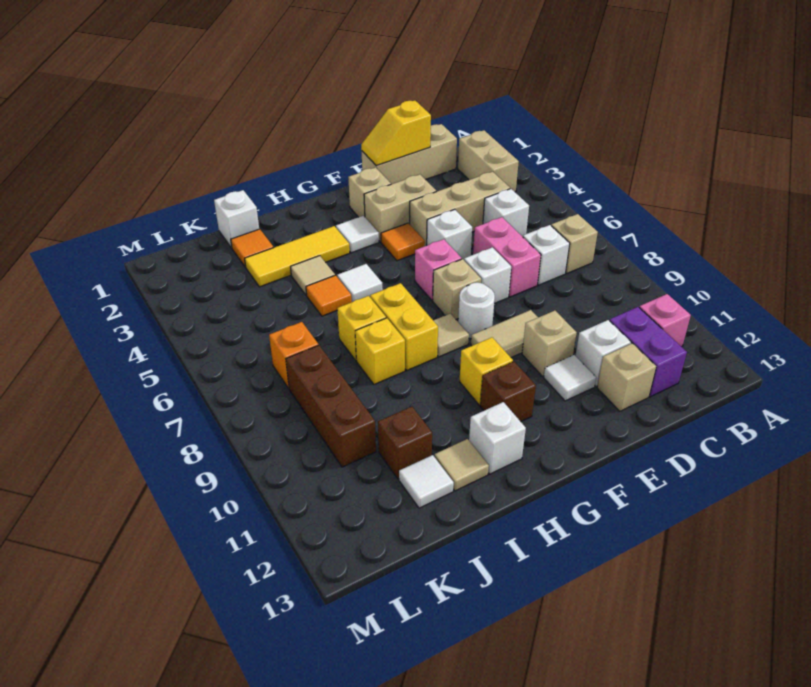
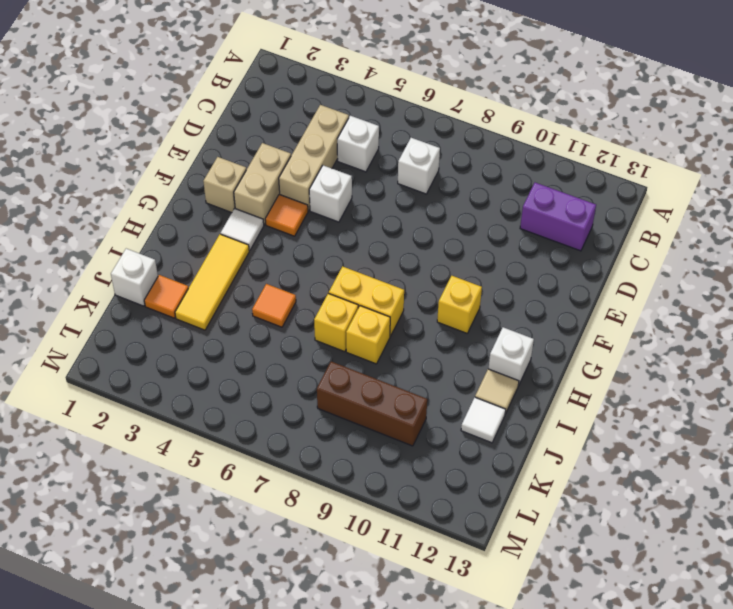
none -> tan brick B2:B3 level 1
none -> tan brick B7 level 1
none -> pink brick B11 level 1
none -> tan brick C1:E1 level 1

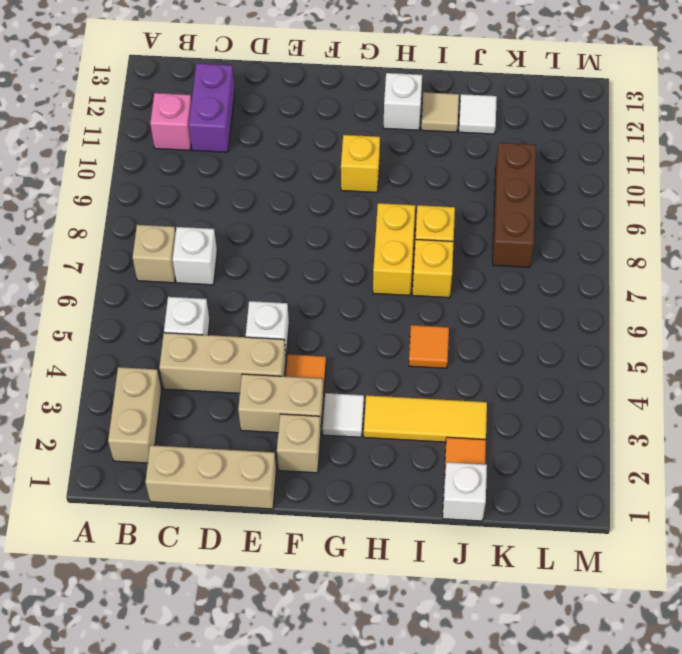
none -> pink brick D6:D7 level 1
none -> white brick D11 level 1
none -> tan brick D12 level 1
none -> white brick E7 level 1

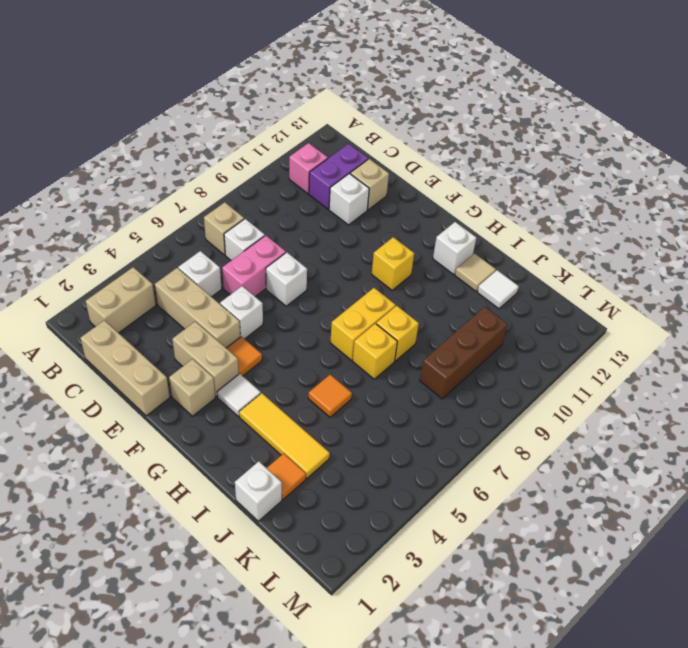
none -> tan tile E9:F9 level 1
none -> tan brick E10 level 1
none -> white tile E11 level 1
none -> pink brick F6 level 1

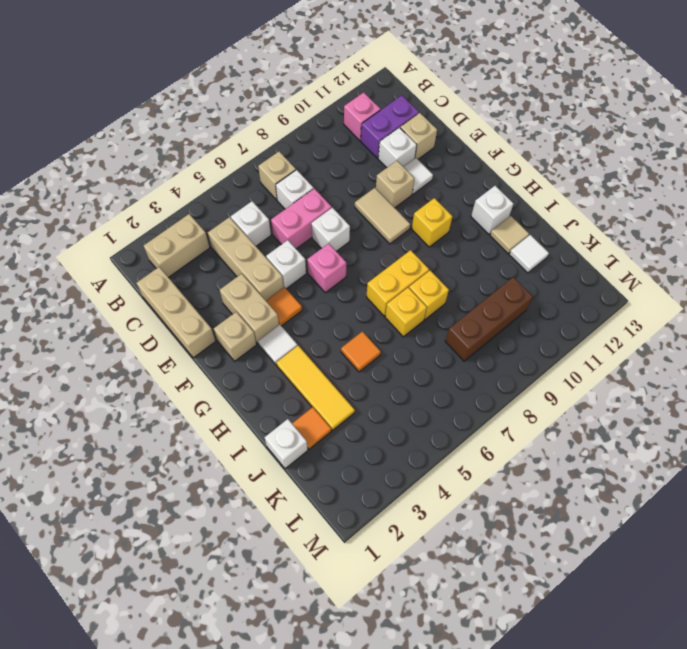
none -> tan brick F7 level 1
none -> white round brick F8 level 1
none -> tan tile G8 level 1
none -> brown brick G11 level 1

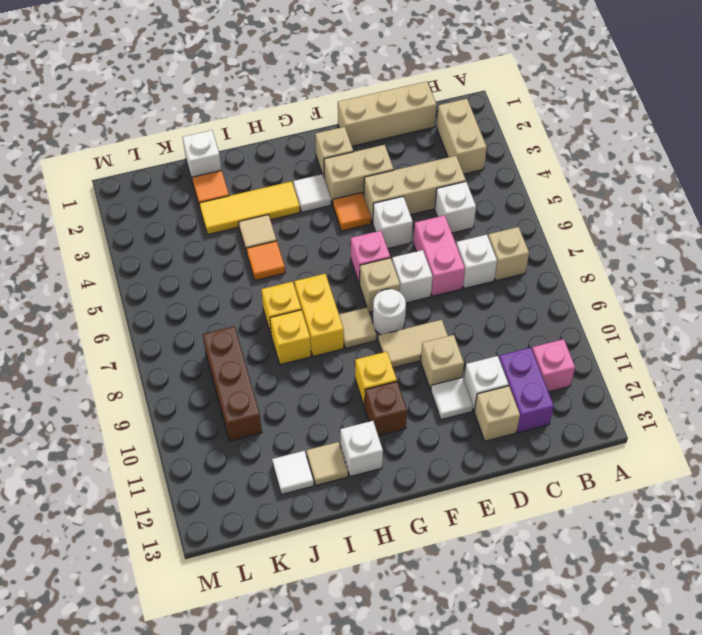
none -> white tile H5 level 1
none -> brown brick J11 level 1
none -> orange brick K7 level 1
none -> yellow slope D1:E1 level 2 top D

